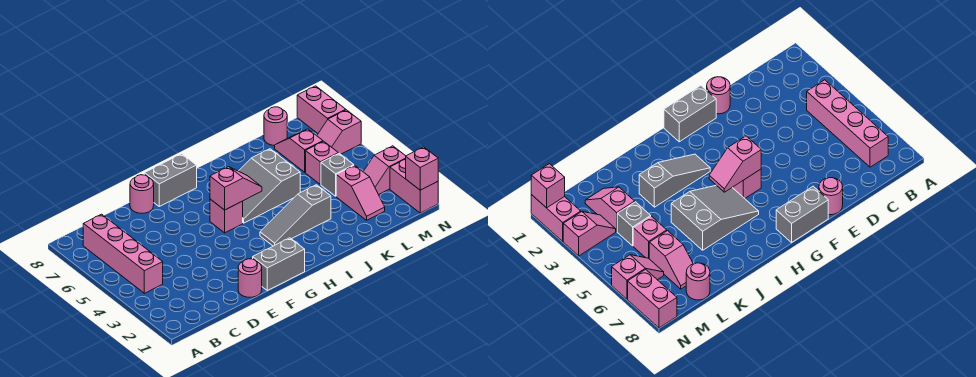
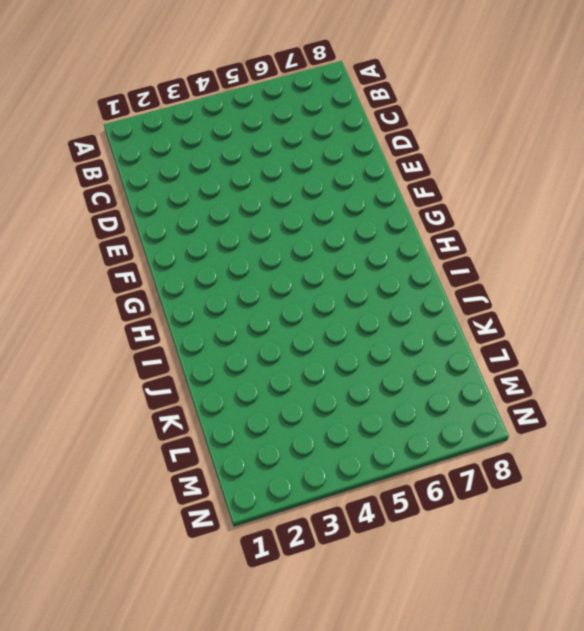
none -> pink brick B4:B7 level 1
none -> pink round brick E1 level 1
none -> pink round brick E8 level 1

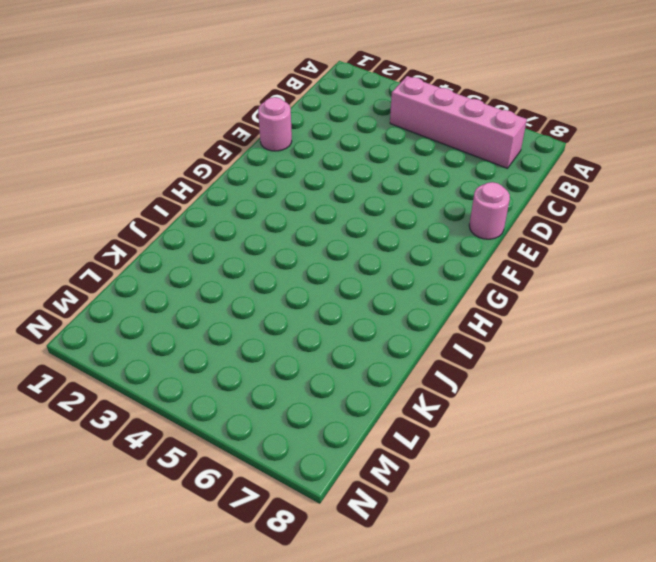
none -> grey brick F1:G1 level 1
none -> grey brick F8:G8 level 1
none -> pink brick G5 level 1

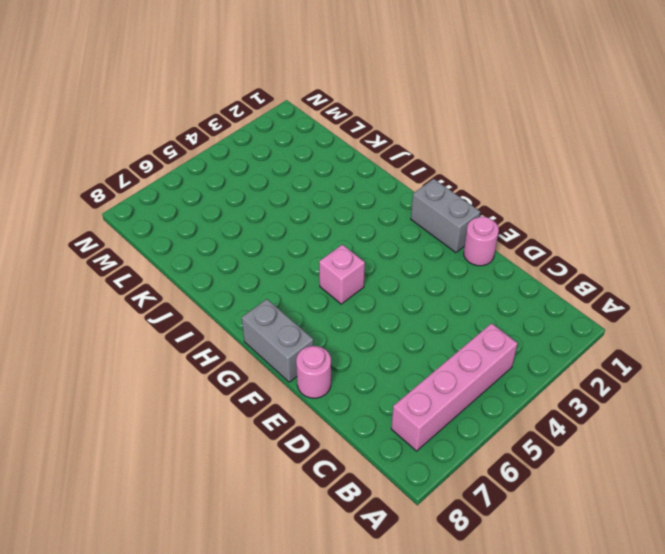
none -> grey slope H3:J3 level 1 top J
none -> grey slope H5:J6 level 1 top J
none -> pink slope L2:L3 level 1 top 3

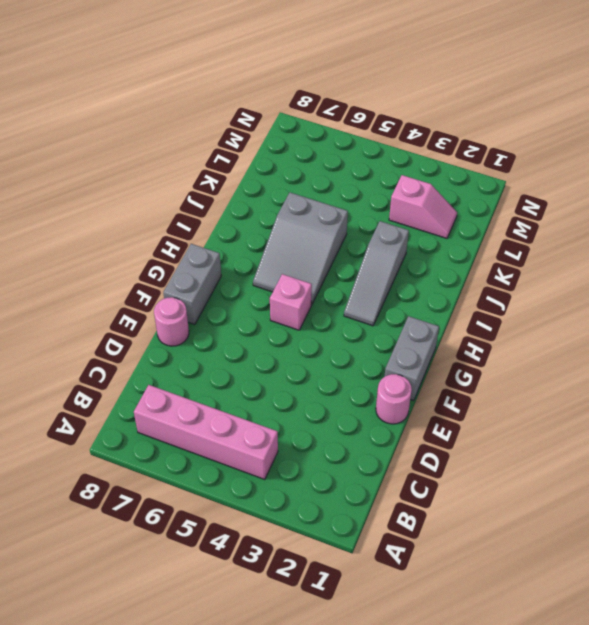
none -> grey brick L4 level 1
none -> pink brick L5 level 1
none -> pink slope L6:L7 level 1 top 6

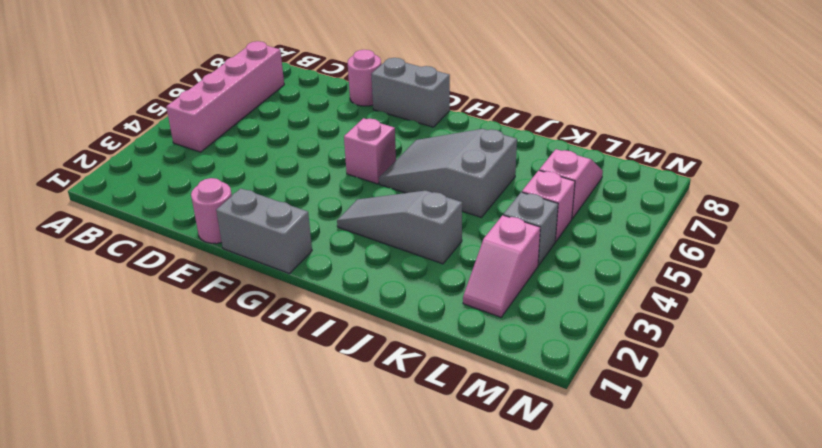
none -> pink round brick L8 level 1
none -> pink slope M3:N3 level 1 top N
none -> pink slope M6:N6 level 1 top N

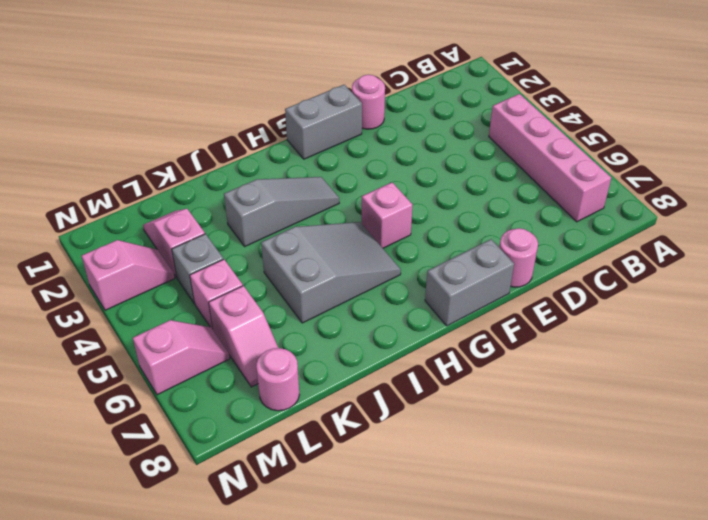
none -> pink brick N1:N2 level 1
none -> pink brick N7:N8 level 1
none -> pink slope G5:H5 level 2 top G

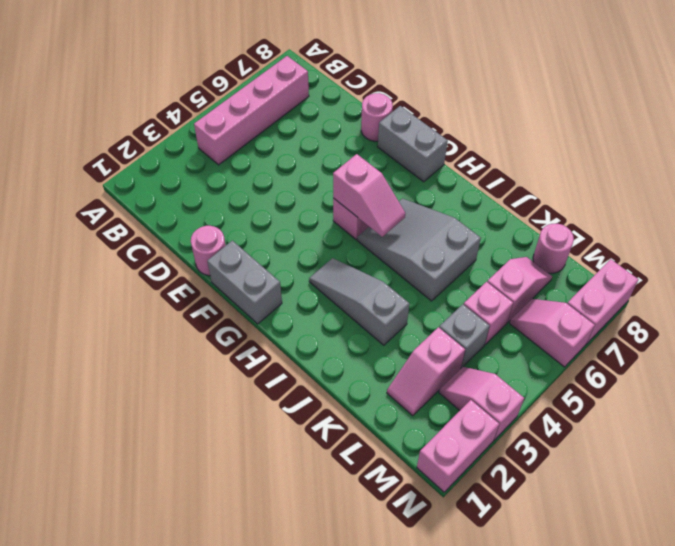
none -> pink brick N1 level 2

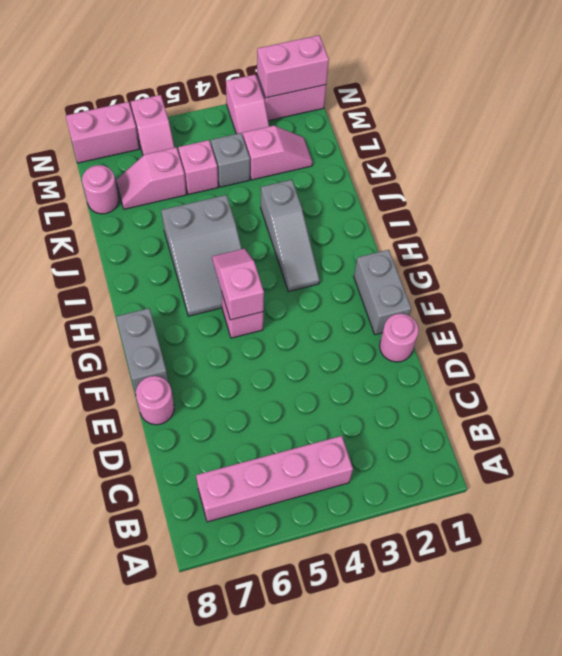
pink brick N1:N2 level 2 -> pink brick N1 level 2

